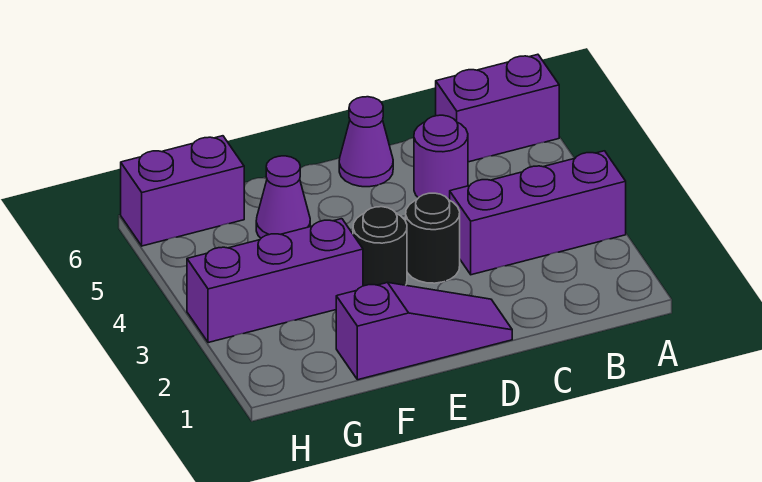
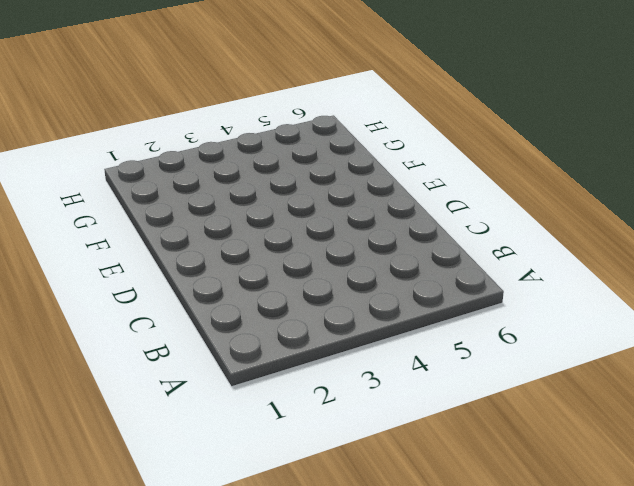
none -> purple brick A3:C3 level 1
none -> purple brick A6:B6 level 1

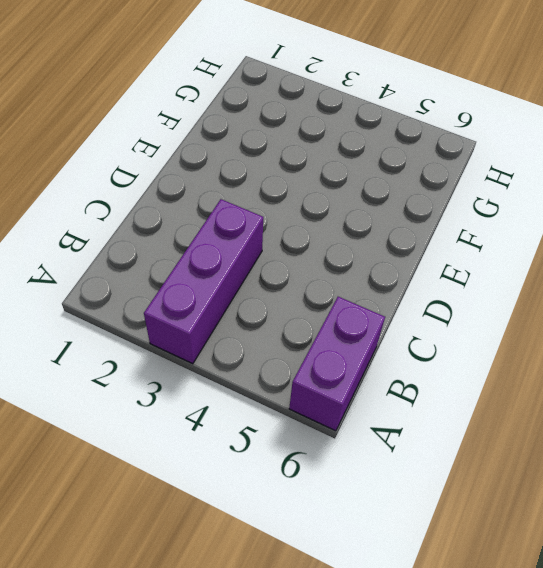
none -> purple round brick C5 level 1
none -> purple slope D1:F1 level 1 top F

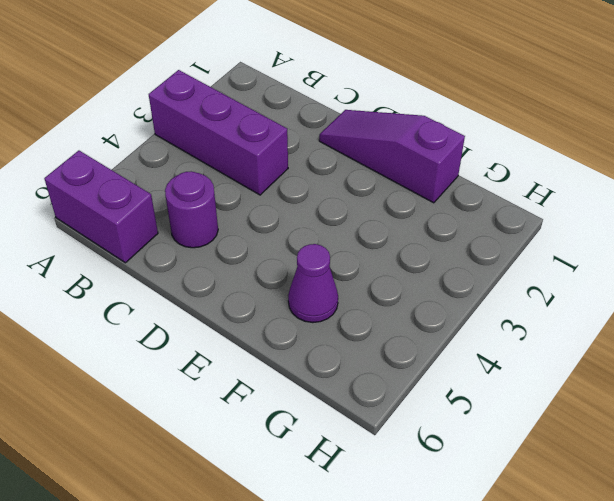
none -> black round brick D3 level 1
none -> purple cone D6 level 1

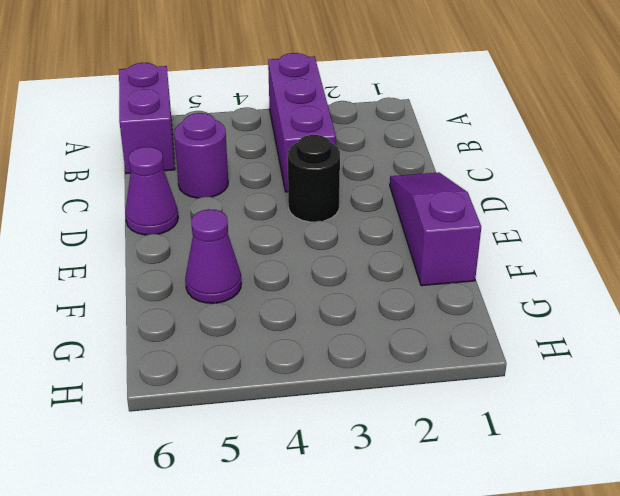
none -> black round brick E3 level 1
none -> purple brick F3:H3 level 1

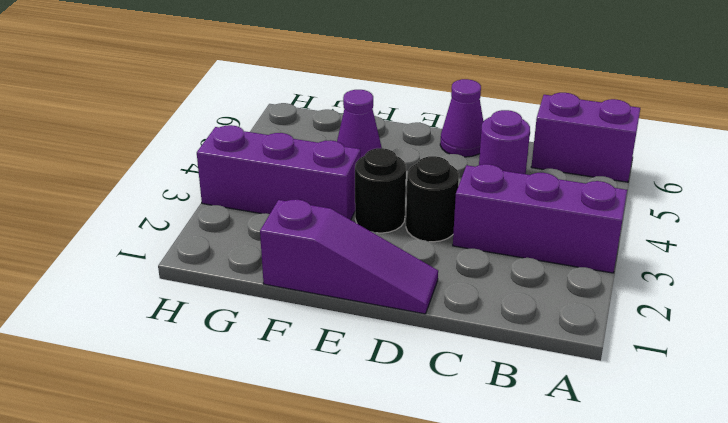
none -> purple brick G6:H6 level 1

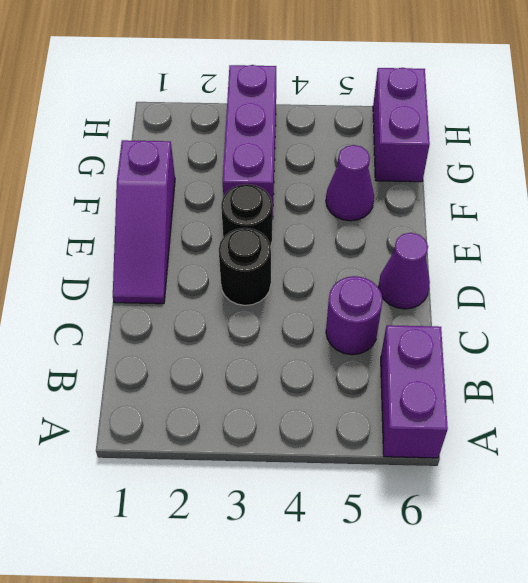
none -> purple brick A3:C3 level 1

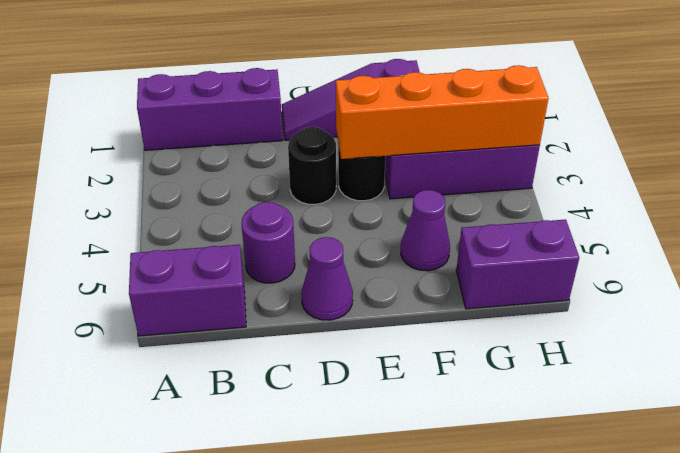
purple brick A1:C1 level 1 -> purple brick A3:C3 level 1
orange brick E3:H3 level 2 -> none

